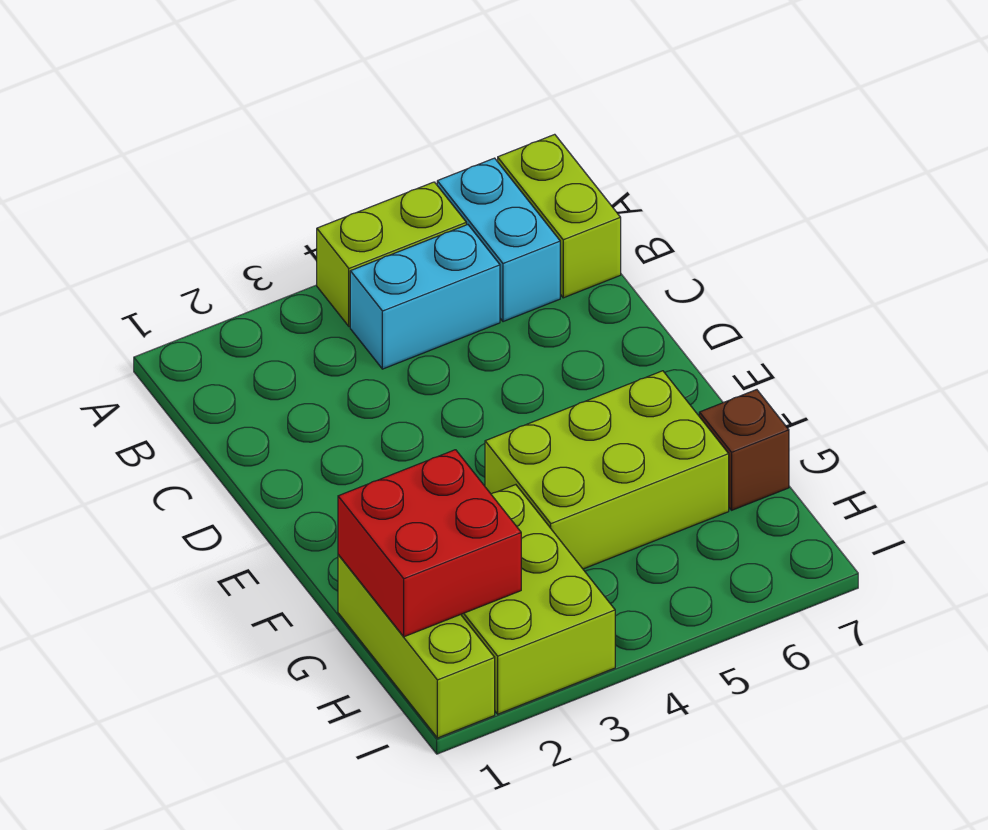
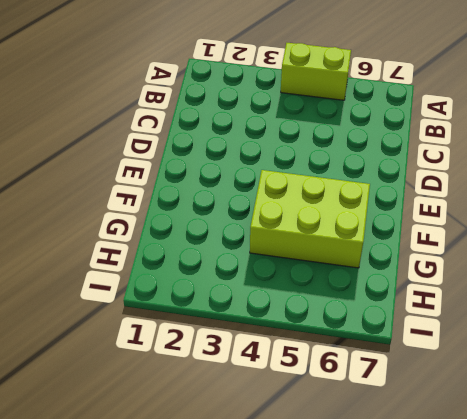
none -> cyan brick A6:B6 level 1
none -> lime brick A7:B7 level 1

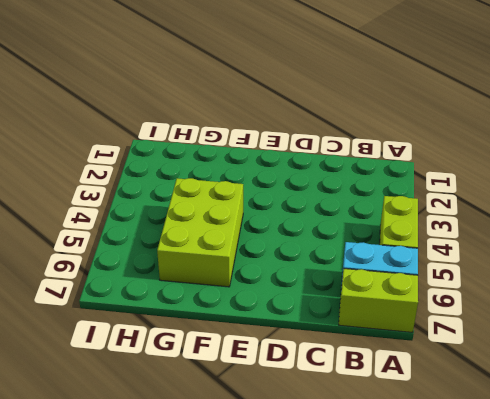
none -> cyan brick B4:B5 level 1
none -> lime brick G1:I1 level 1

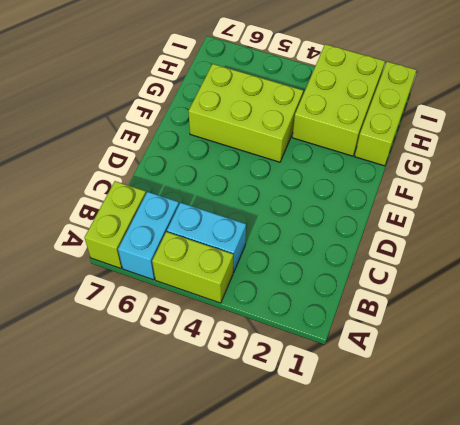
none -> brown brick G7 level 1
none -> red brick G1:H2 level 2

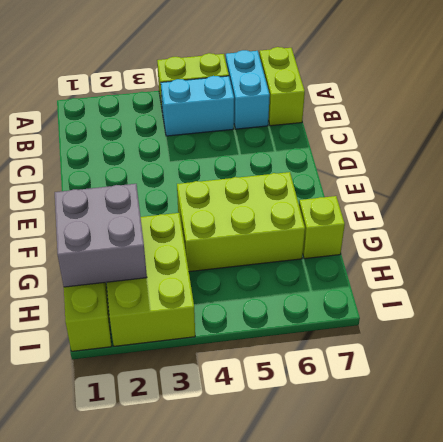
grey brick G1:H2 level 2 -> red brick G1:H2 level 2
lime brick G7 level 1 -> brown brick G7 level 1

